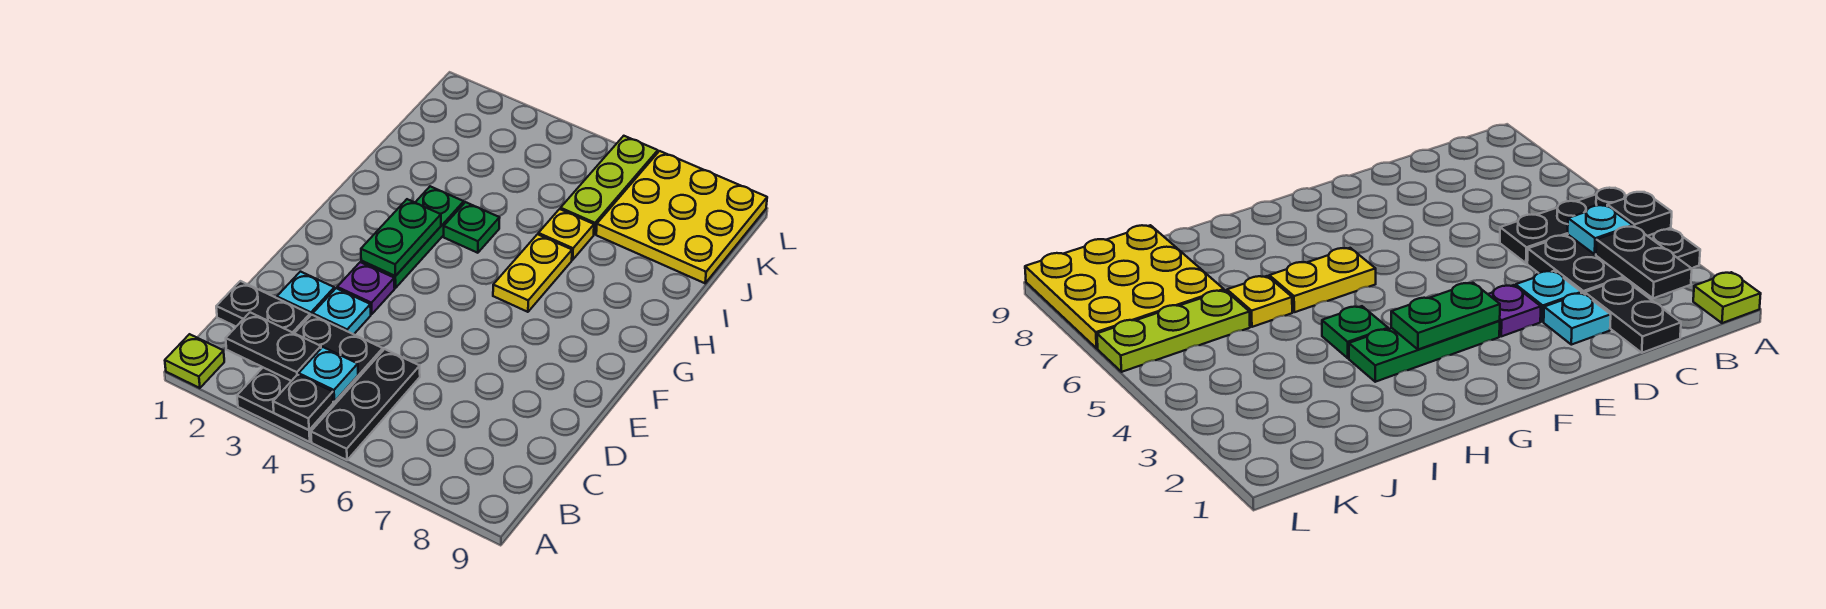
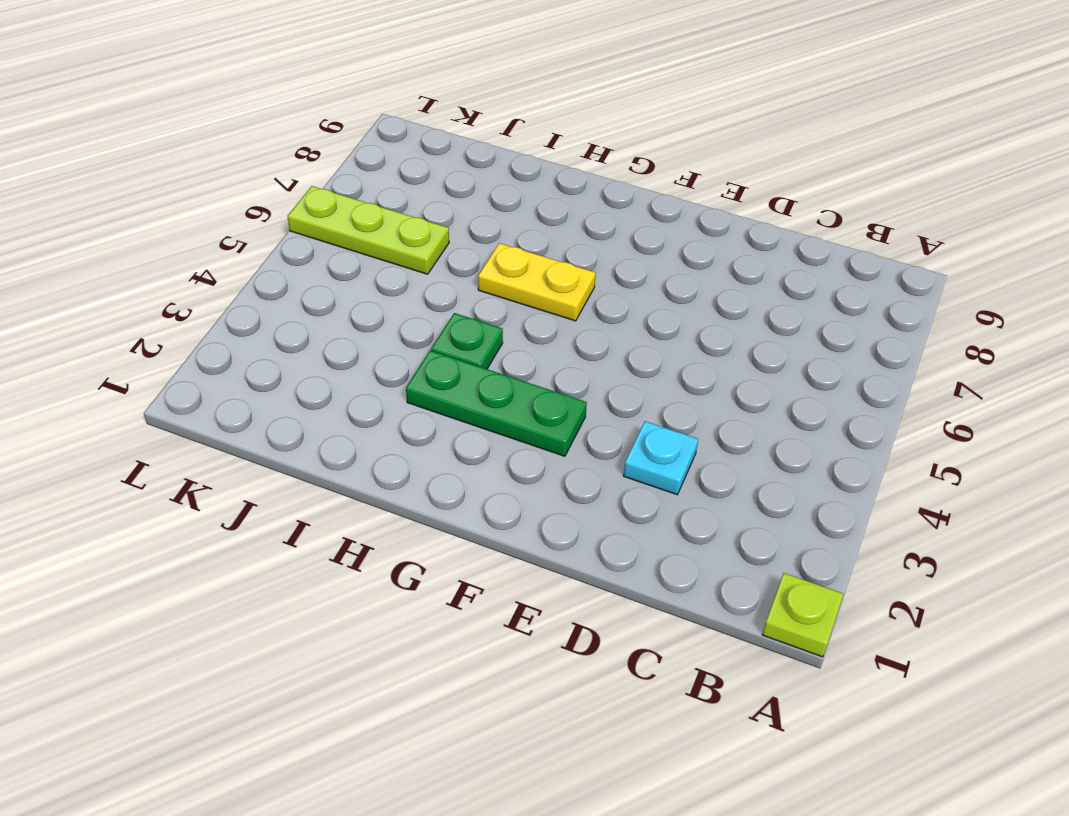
none -> black plate A3:C4 level 1
none -> black plate A5:C5 level 1
none -> black plate C1:C2 level 1

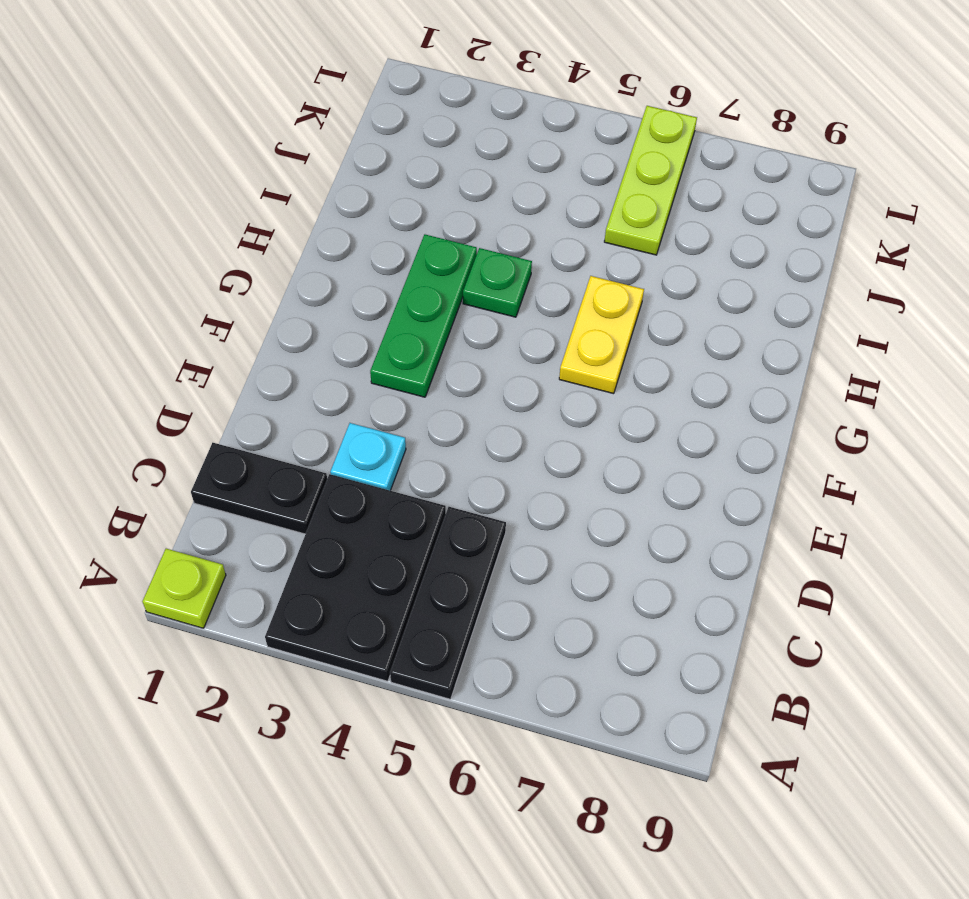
none -> cyan plate D2 level 1
none -> purple plate E3 level 1
none -> yellow plate I6 level 1

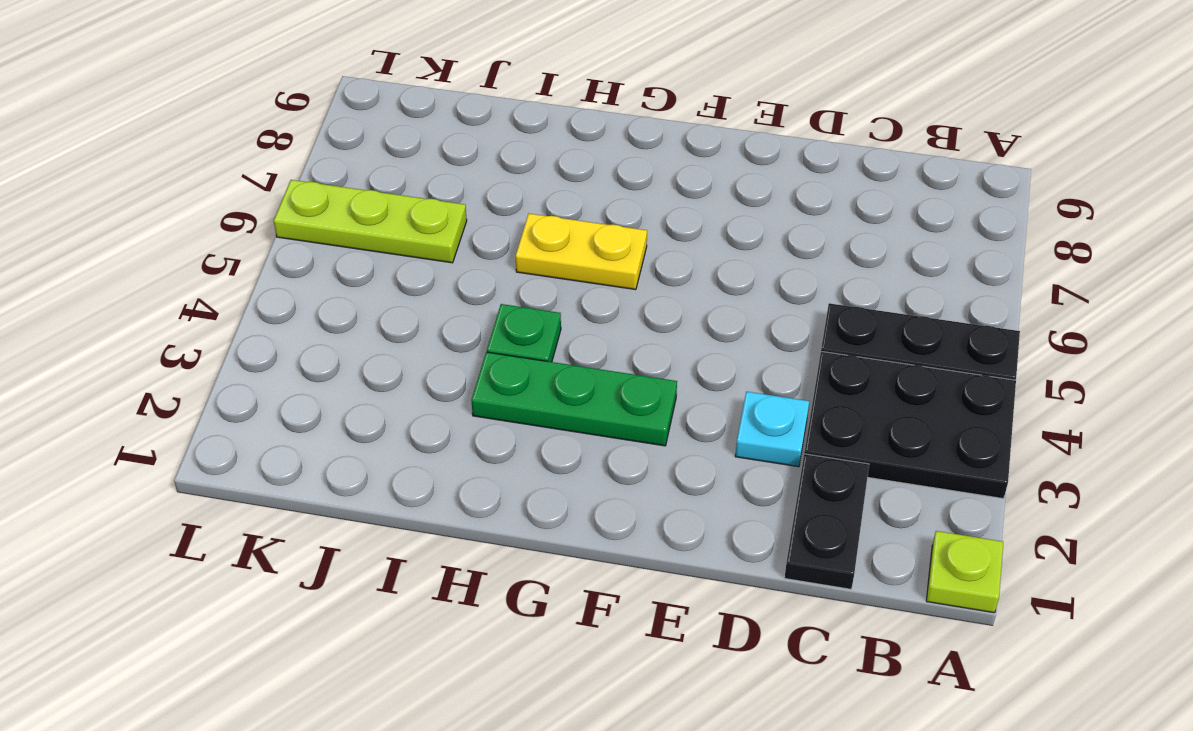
none -> cyan plate D2 level 1
none -> purple plate E3 level 1
none -> yellow plate I6 level 1

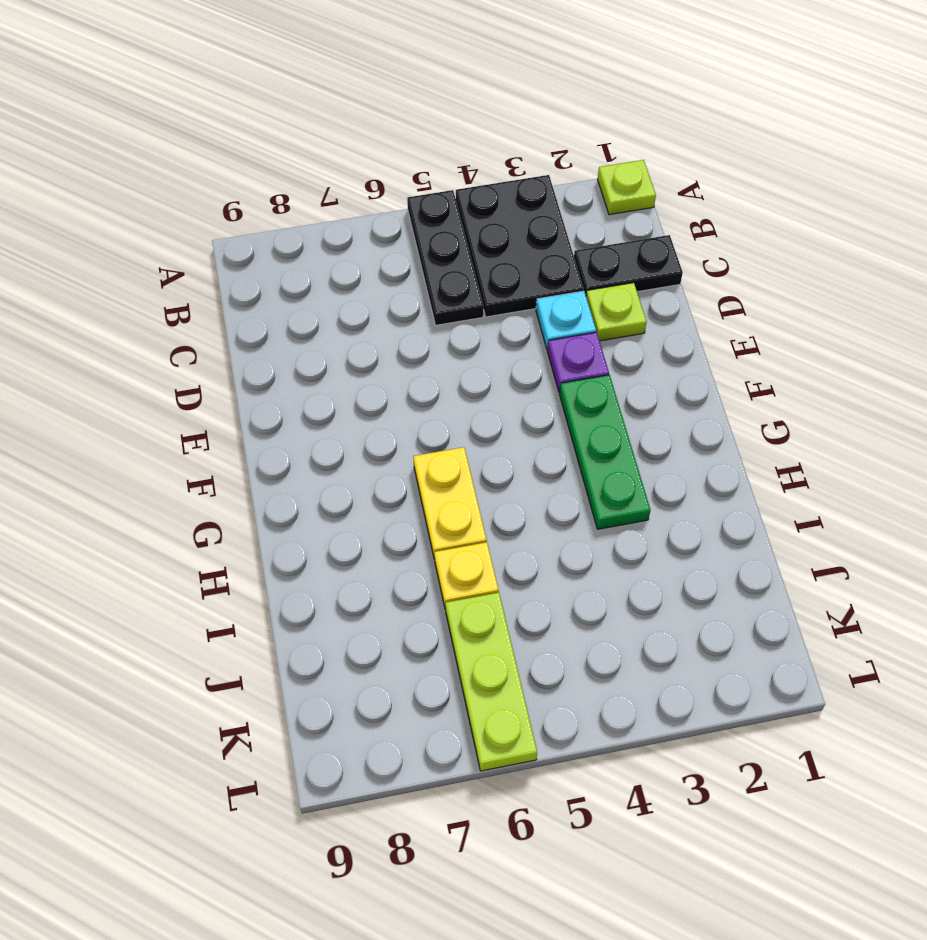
lime plate D2 level 1 -> cyan plate D2 level 1
none -> green plate H4 level 1
none -> yellow plate J7:L9 level 1
none -> black plate A4 level 2

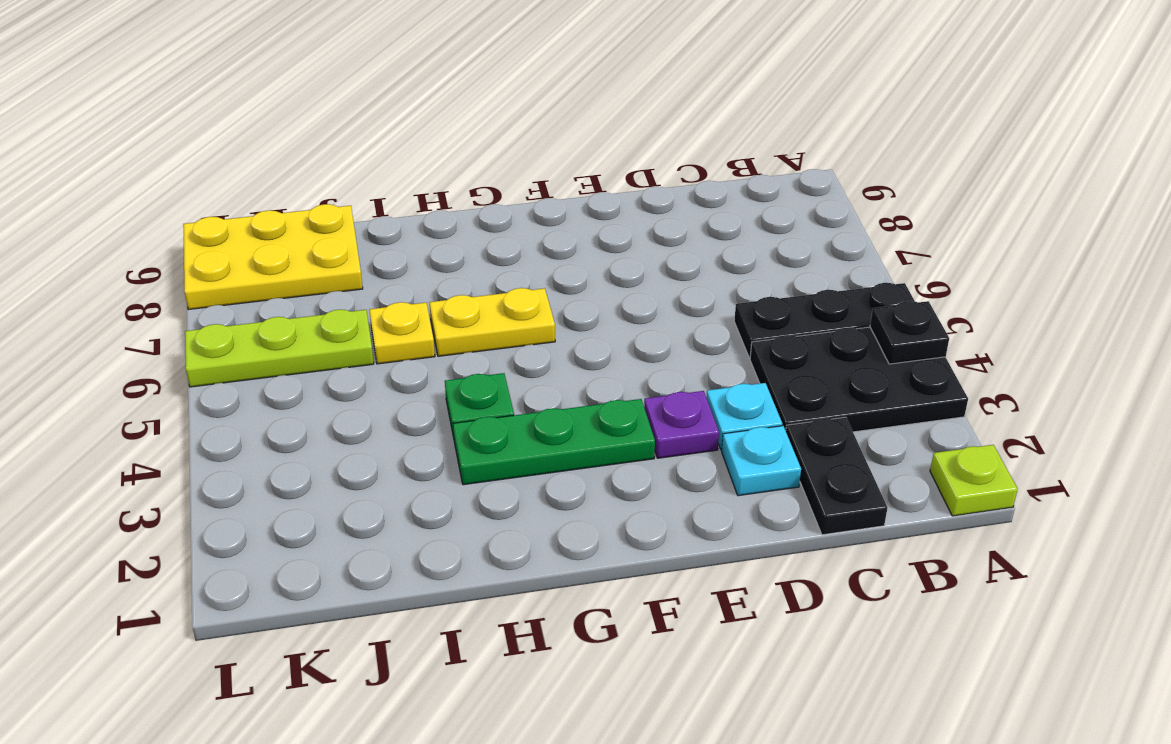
yellow plate J8:L9 level 1 -> yellow plate J7:L9 level 1
none -> black plate B2:B3 level 2
none -> cyan plate B4 level 2
none -> green plate F3:G3 level 2

